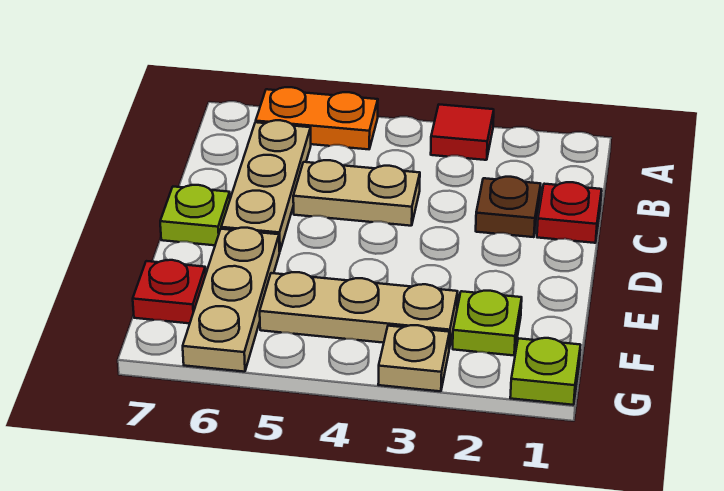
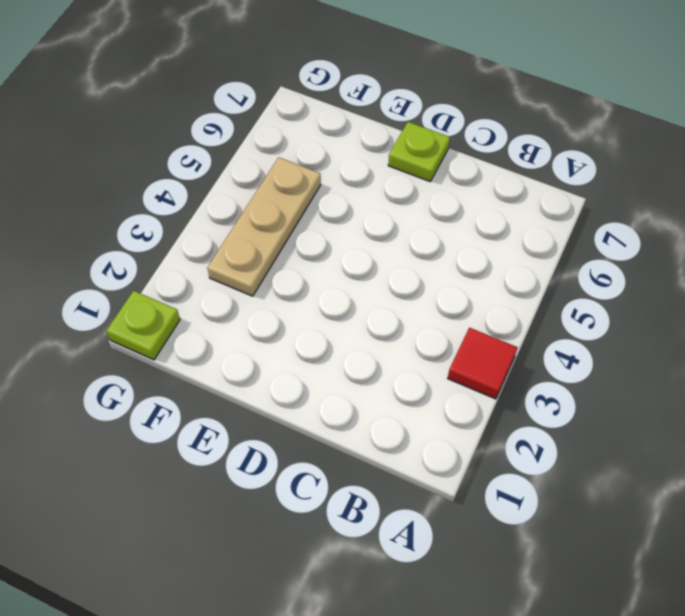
none -> orange plate A5:A6 level 1
none -> tan plate B6:D6 level 1
none -> red plate C1 level 1

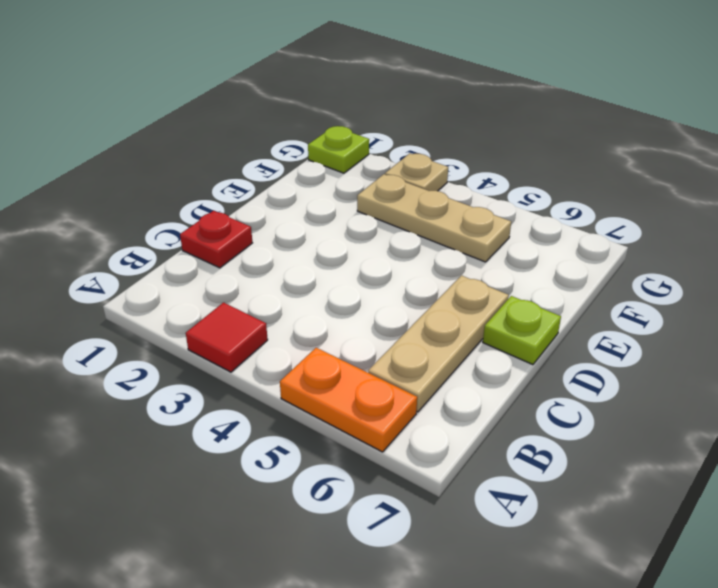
none -> brown plate C2 level 1
none -> tan plate C4:C5 level 1
none -> tan plate E6:G6 level 1

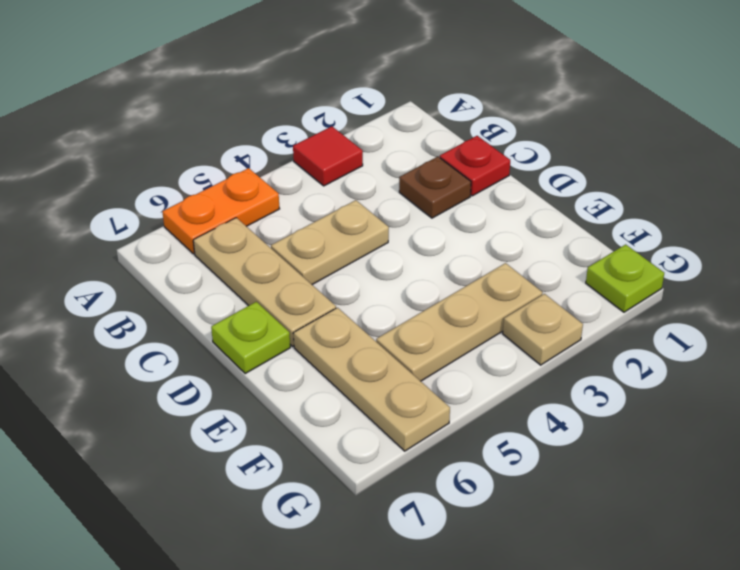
none -> lime plate F2 level 1
none -> red plate F7 level 1

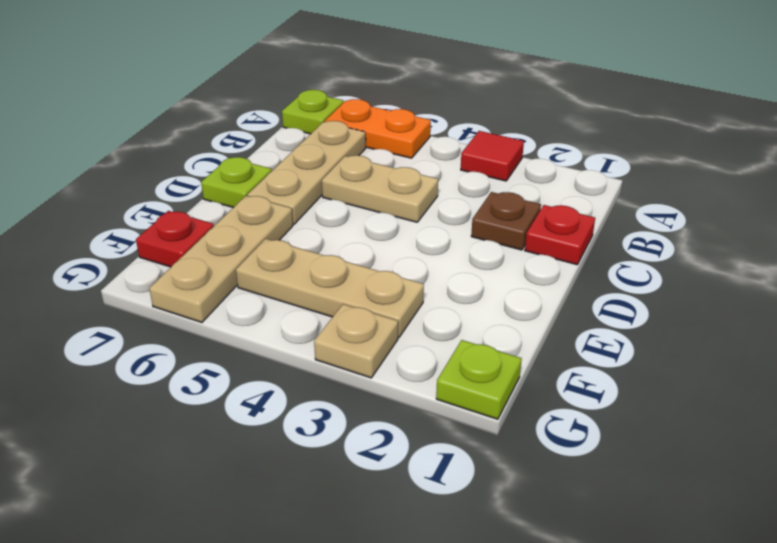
lime plate A7 level 1 -> lime plate F2 level 1

